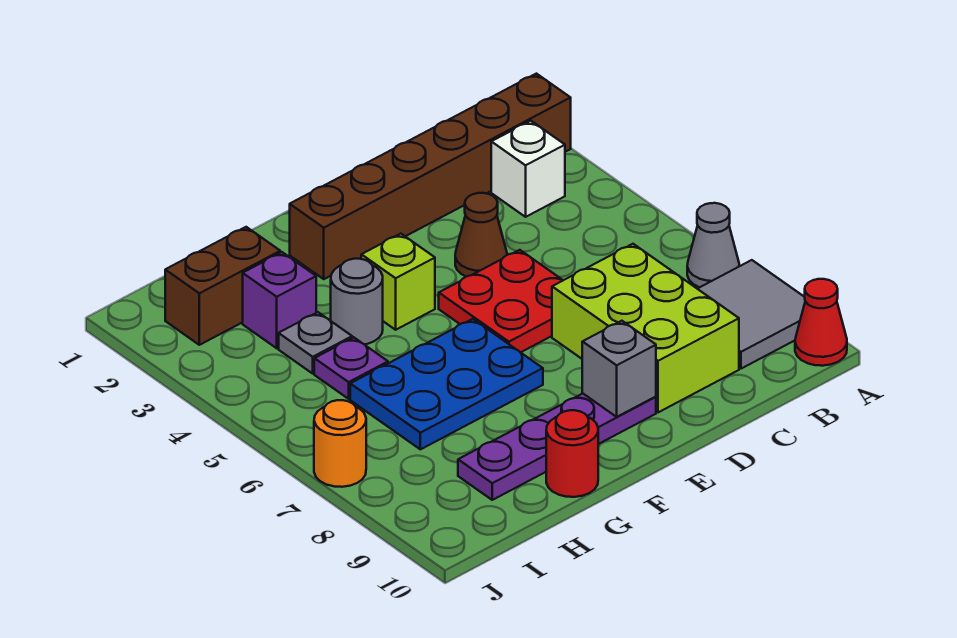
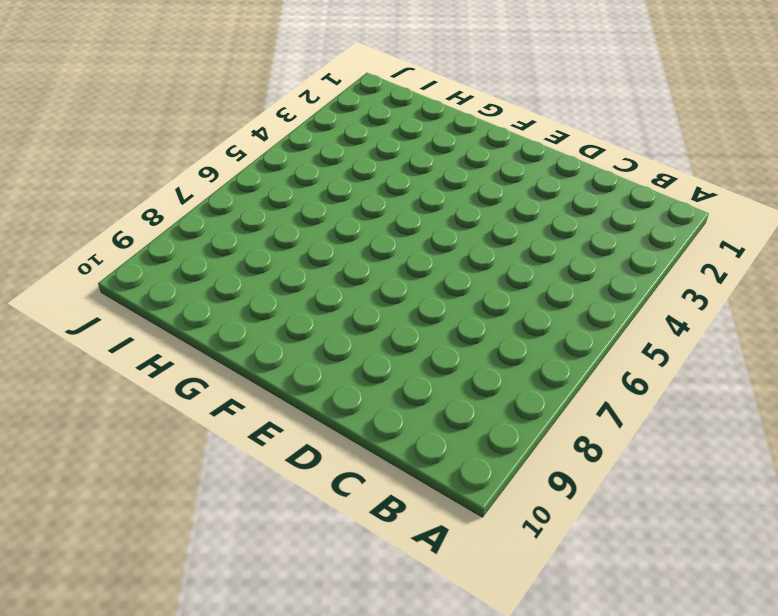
none -> brown brick A2:F2 level 1
none -> grey cone A7 level 1
none -> grey tile A8:B9 level 1

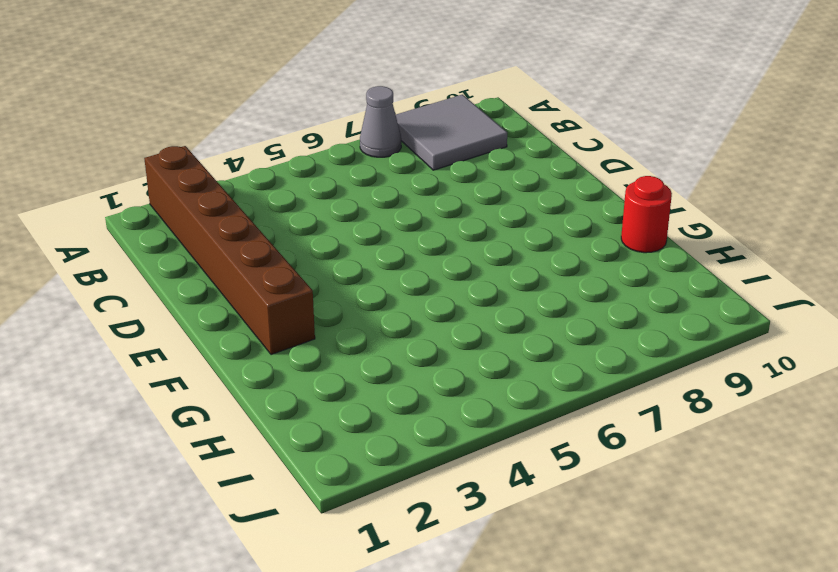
none -> red cone A10 level 1
none -> white brick B3 level 1
none -> lime brick C7:D9 level 1

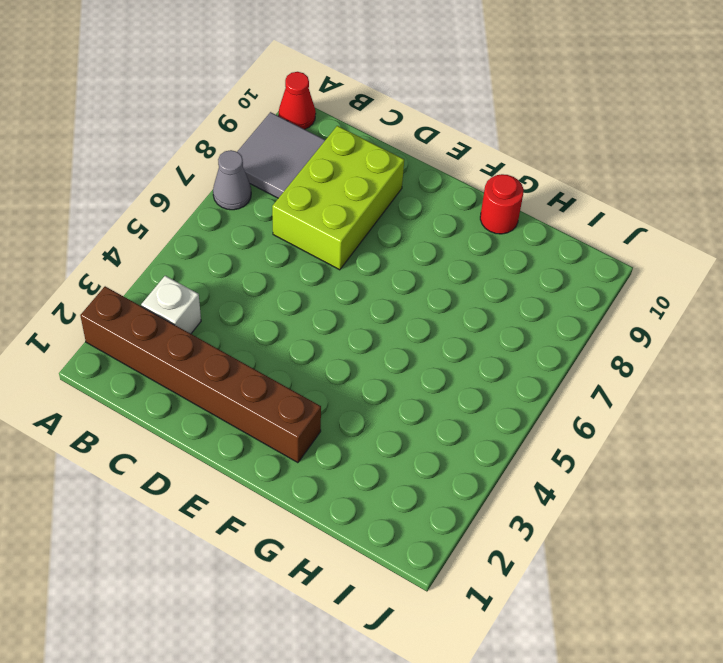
none -> brown cone D4 level 1
none -> red plate D5:E6 level 1
none -> purple plate E9:H9 level 1

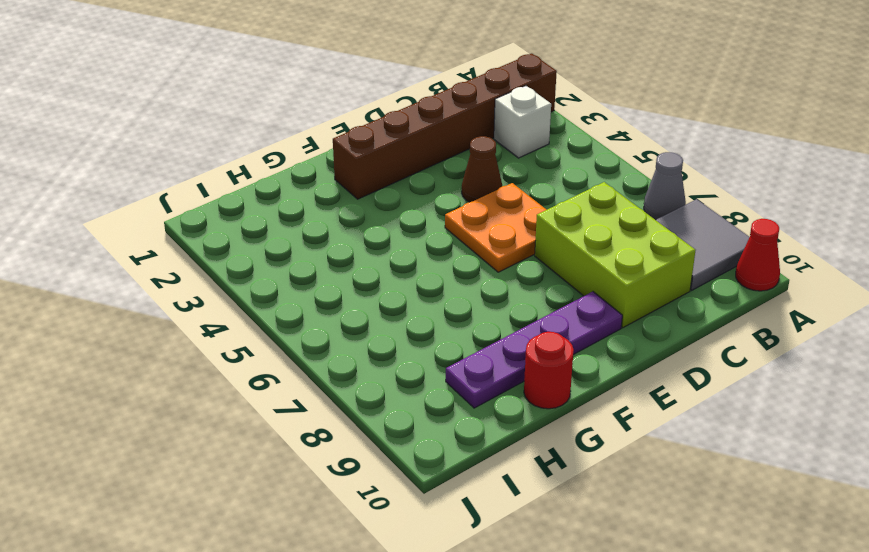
orange plate D5:E6 level 1 -> red plate D5:E6 level 1
none -> lime brick F4 level 1
none -> blue plate F6:H7 level 1
none -> grey round brick G4 level 1

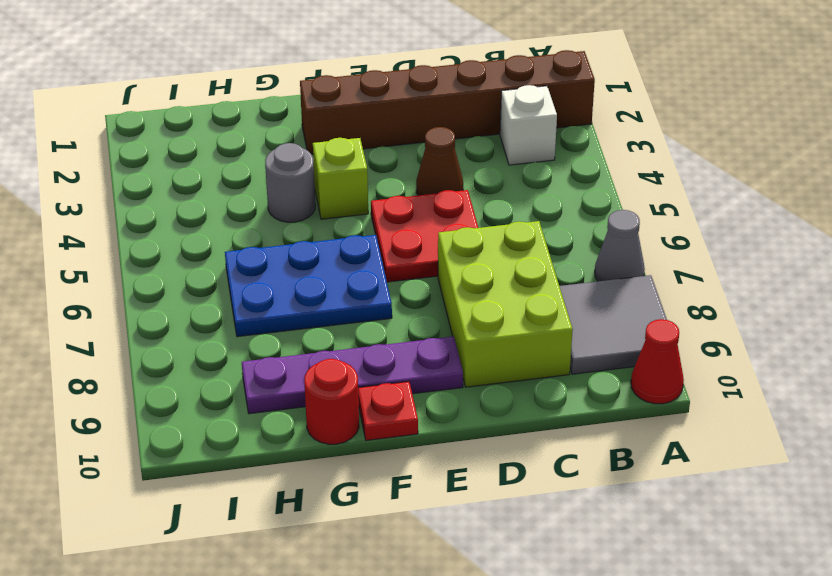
red plate F10 level 1 -> none
none -> brown brick H2:I2 level 1
none -> purple brick H3 level 1
none -> grey plate H4 level 1

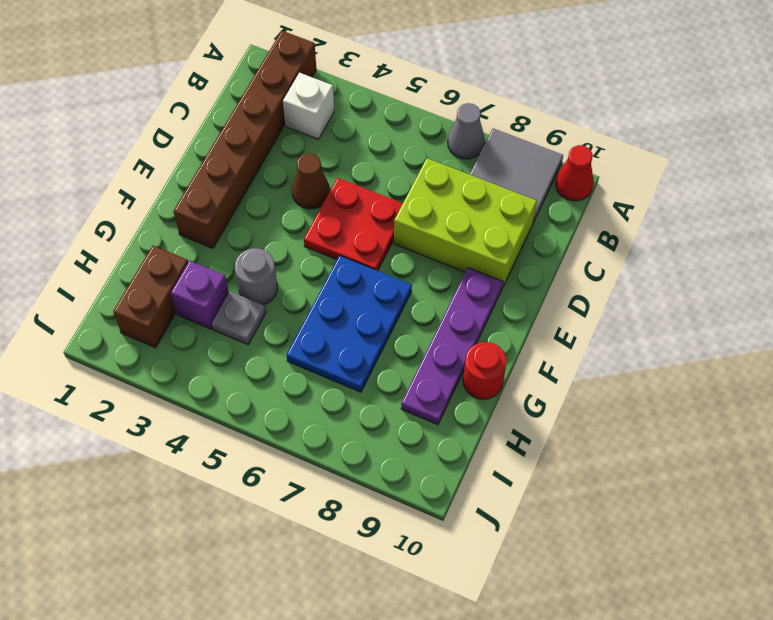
none -> lime brick F4 level 1
none -> purple plate H5 level 1
none -> orange round brick J7 level 1

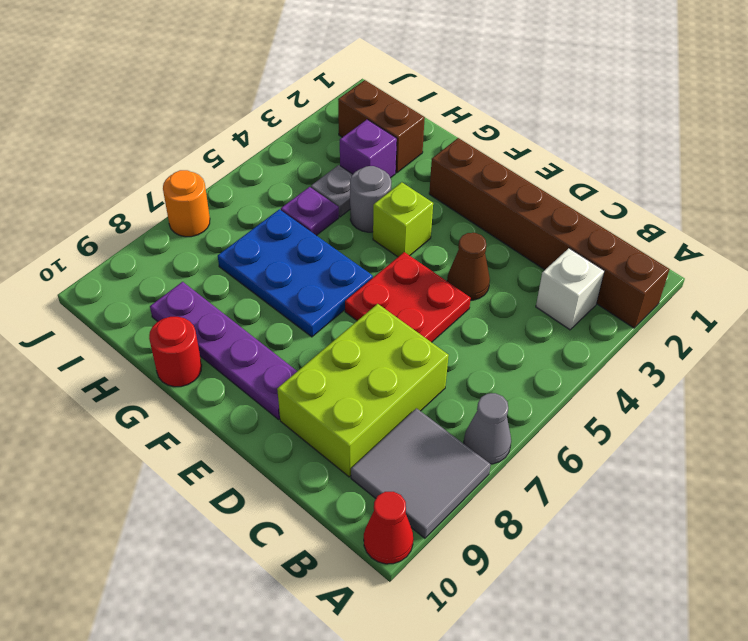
none -> grey brick E9 level 2

